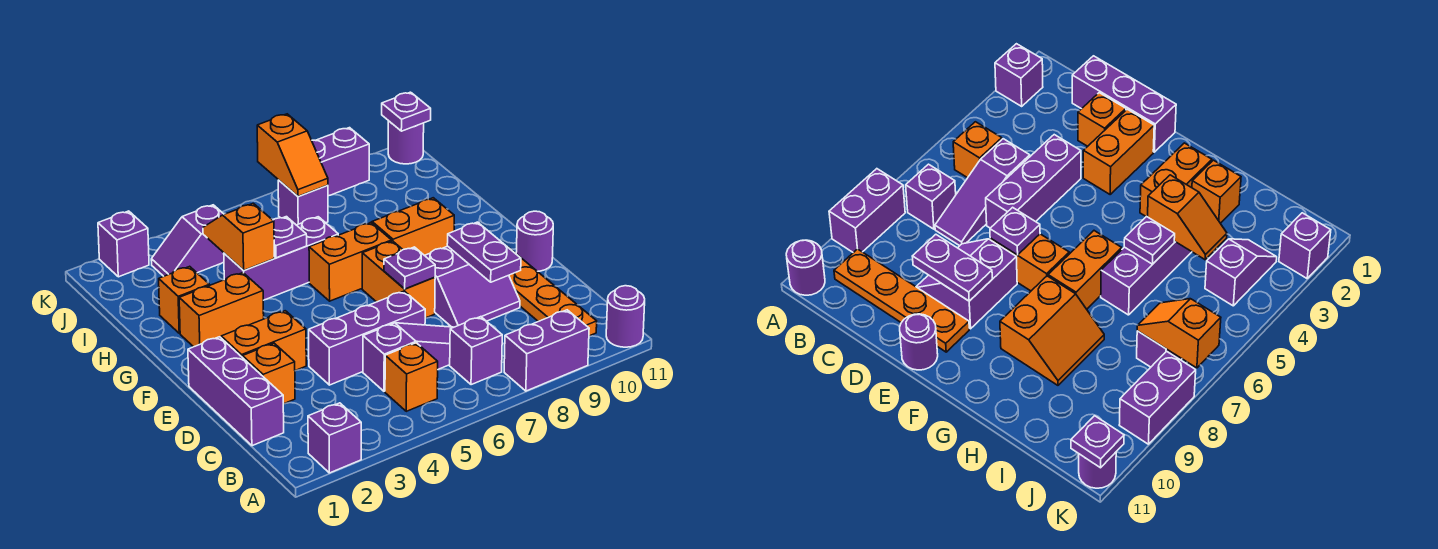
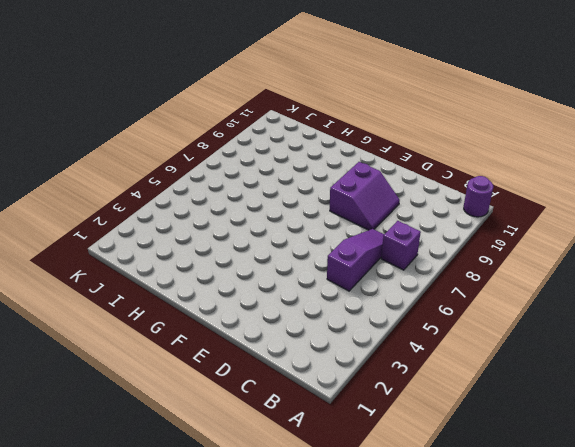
none -> purple brick A2 level 1
none -> purple brick A8:A9 level 1
none -> orange brick B5 level 1
none -> orange plate B10:E10 level 1

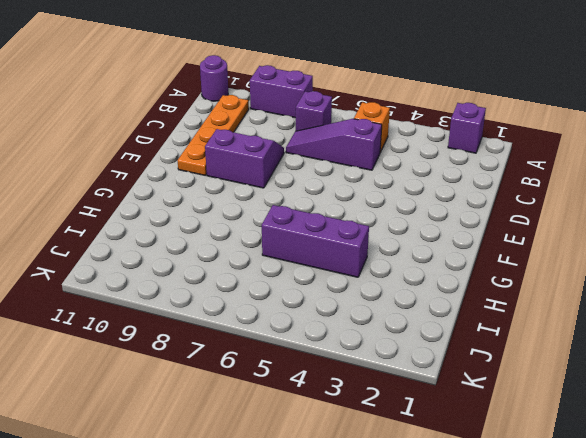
none -> purple brick C1:E1 level 1
none -> orange brick D2 level 1
none -> purple brick D4:D6 level 1
none -> orange brick E2:E3 level 1

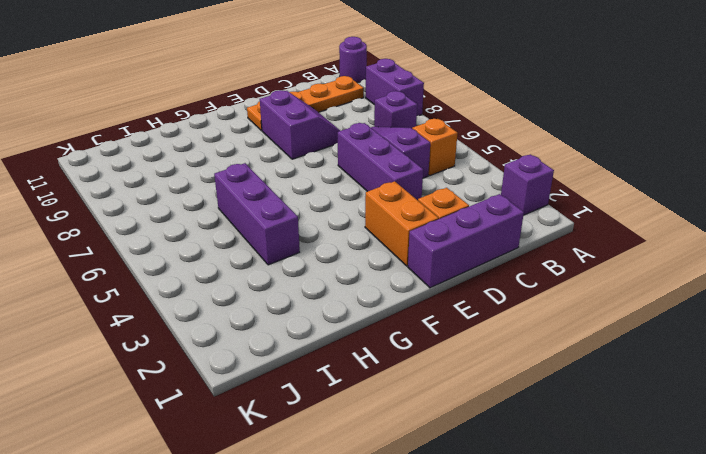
none -> orange brick E7:F7 level 1
none -> purple round brick E11 level 1
none -> orange brick G2:G3 level 1
none -> orange brick G6:G7 level 1

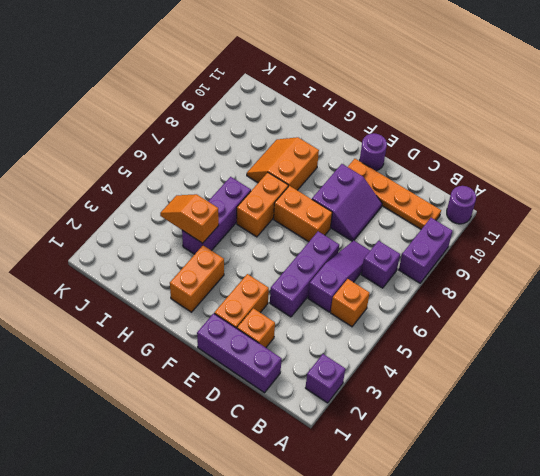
none -> orange brick H2 level 1
none -> purple slope J3:J4 level 1 top 4
none -> purple brick J7 level 1
none -> purple brick K2 level 1

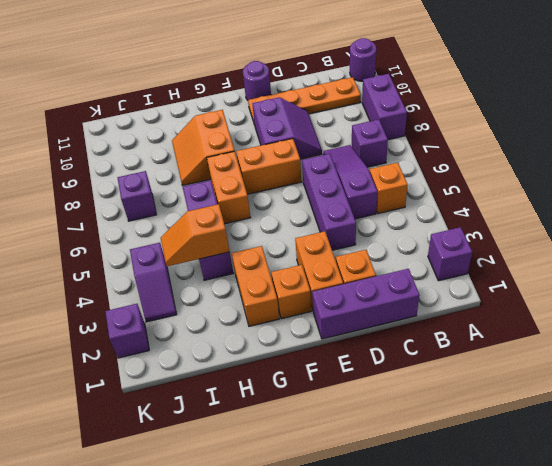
orange brick F2 level 1 -> orange brick H2 level 1
none -> purple brick K8:K9 level 1
none -> purple round brick K11 level 1
none -> purple plate D9:E9 level 2
none -> purple plate E7 level 2

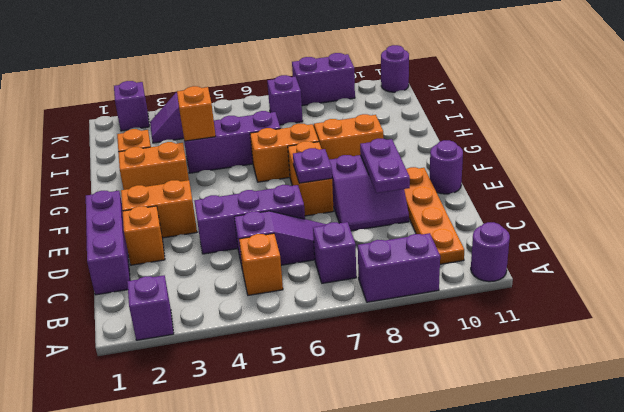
none -> purple plate H5 level 2
none -> orange slope J7:K7 level 2 top K
none -> purple plate K11 level 2

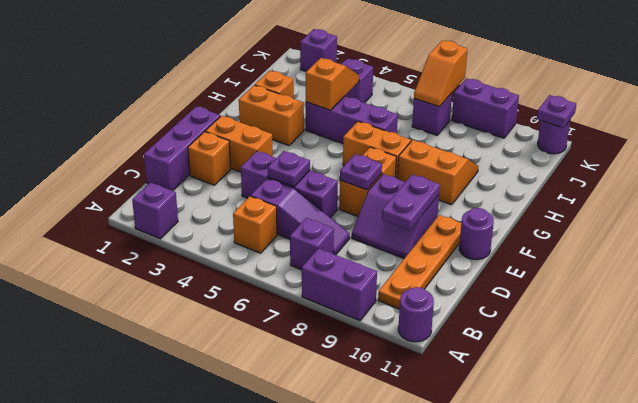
purple plate D5 level 2 -> purple plate H5 level 2

